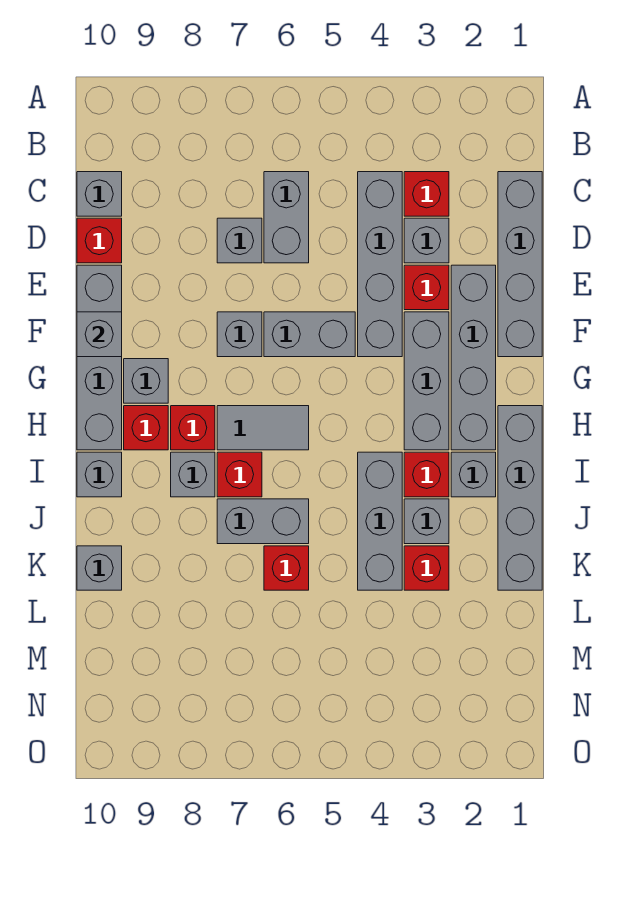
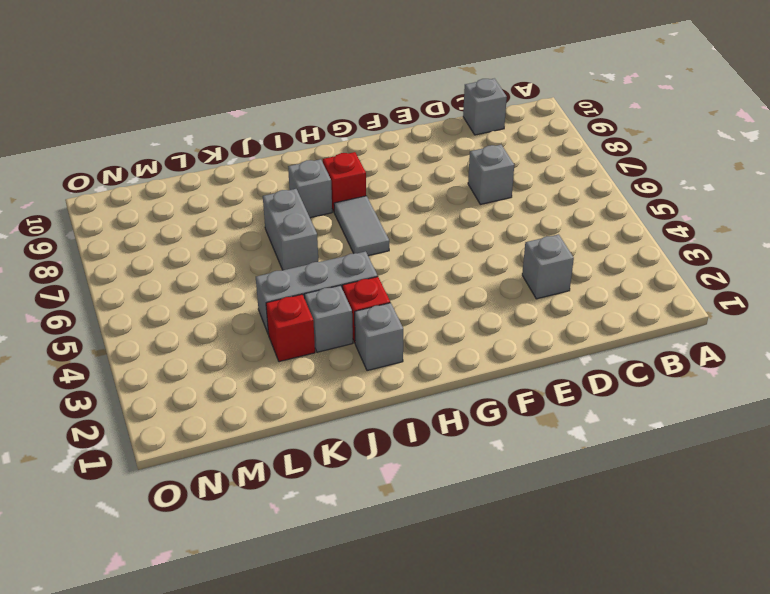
none -> grey brick C1:F1 level 1
none -> red brick C3 level 1
none -> grey brick C4:F4 level 1
none -> grey brick C6:D6 level 1

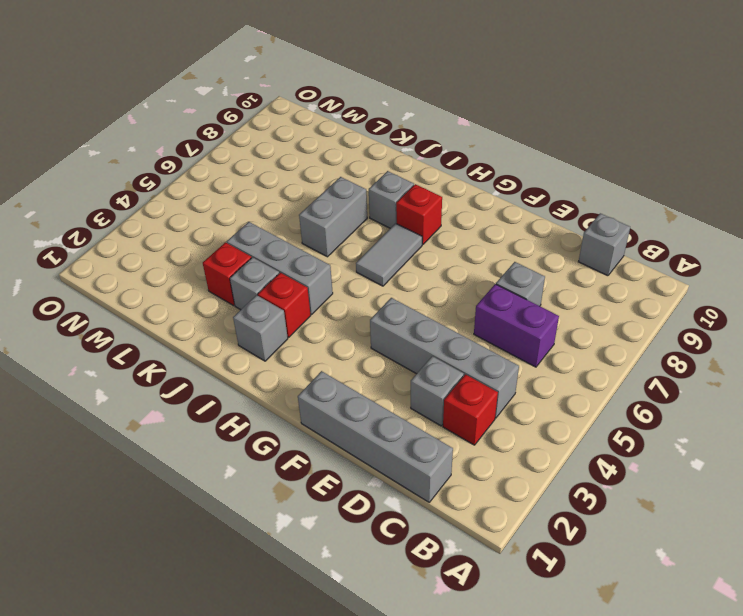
purple brick C6:D6 level 1 -> grey brick C6:D6 level 1
none -> red brick D10 level 1
none -> grey brick E2:H2 level 1
none -> red brick E3 level 1
none -> grey brick E10:H10 level 1

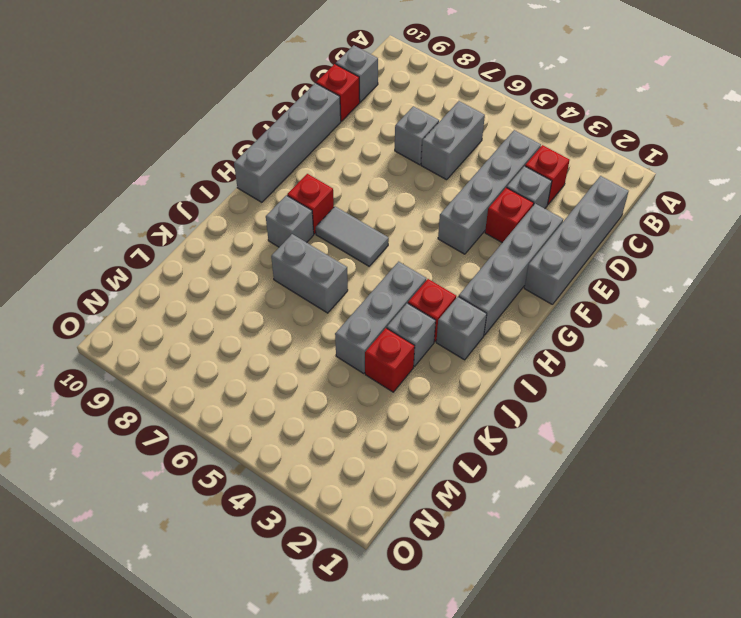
none -> grey brick F3:H3 level 1
none -> grey brick F5:F6 level 1
none -> grey brick F7 level 1
none -> grey brick G9 level 1

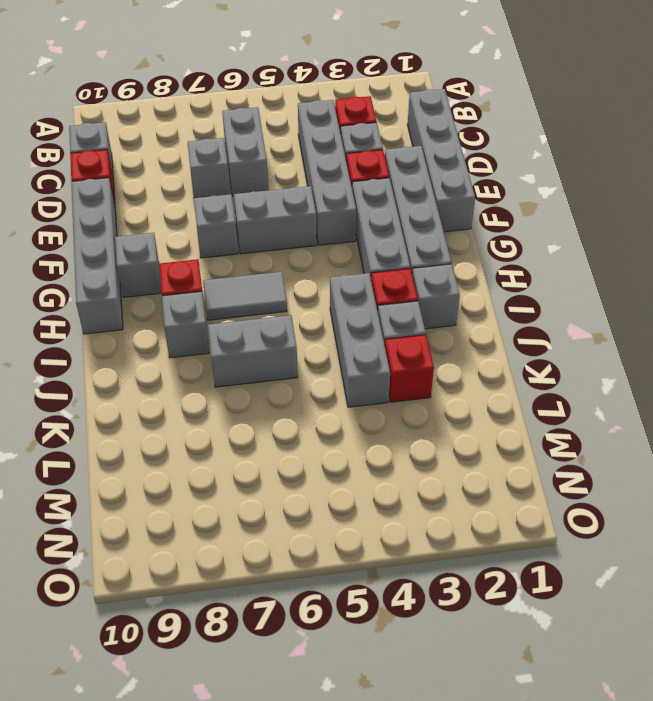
none -> grey brick H1:K1 level 1
none -> red brick H9 level 1
none -> red brick I7 level 1
none -> grey brick I10 level 1

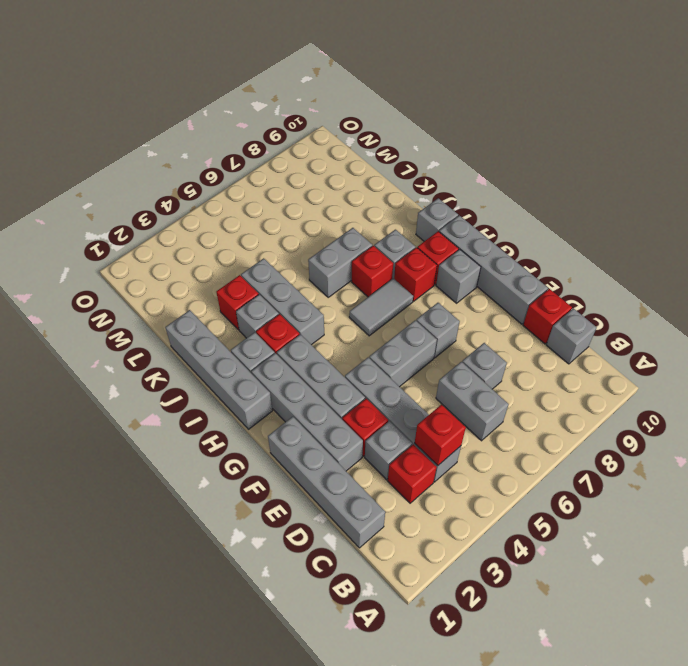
red brick C4 level 2 -> red brick K6 level 1
none -> grey brick K10 level 1
none -> grey brick F10 level 2

